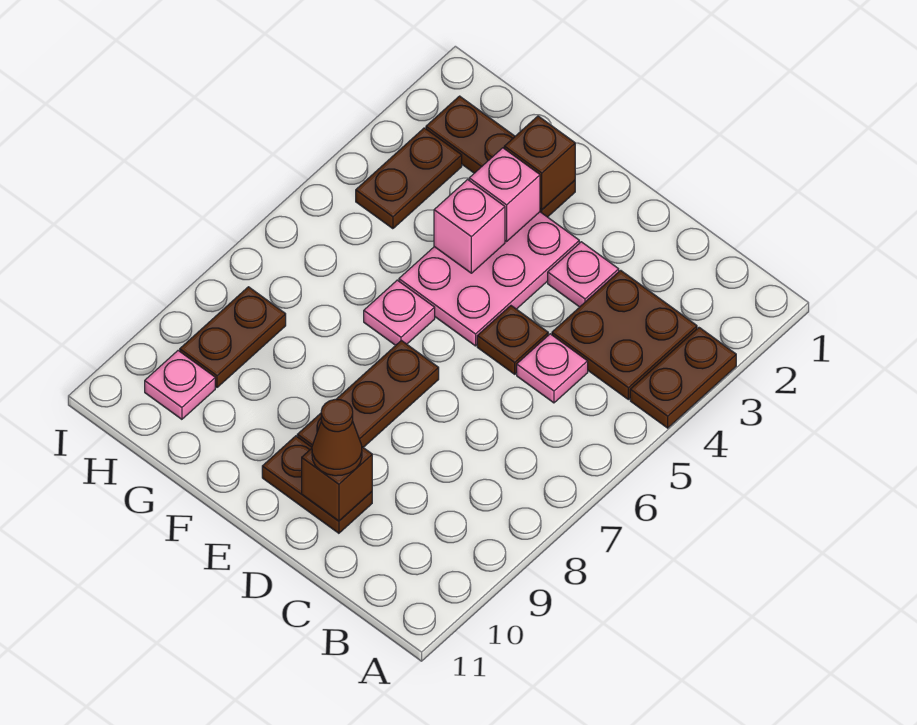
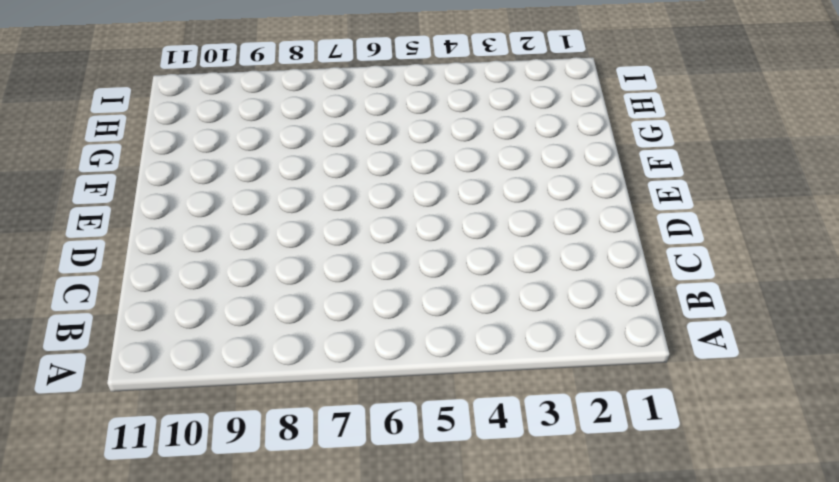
none -> brown plate A3:A4 level 1
none -> brown plate B3:C4 level 1
none -> pink plate C5 level 1

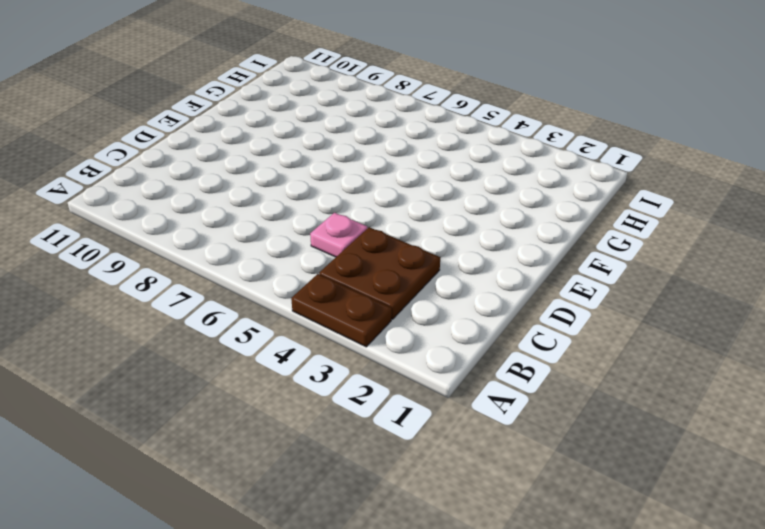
none -> pink plate D3 level 1
none -> brown plate D5 level 1
none -> brown plate D10:E10 level 1

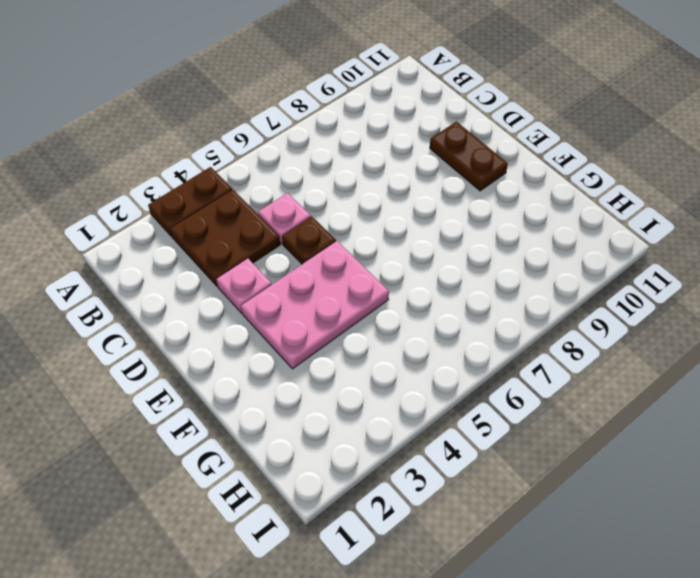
none -> brown plate E7:E9 level 1
none -> brown plate F2:H2 level 1
none -> pink plate F6 level 1

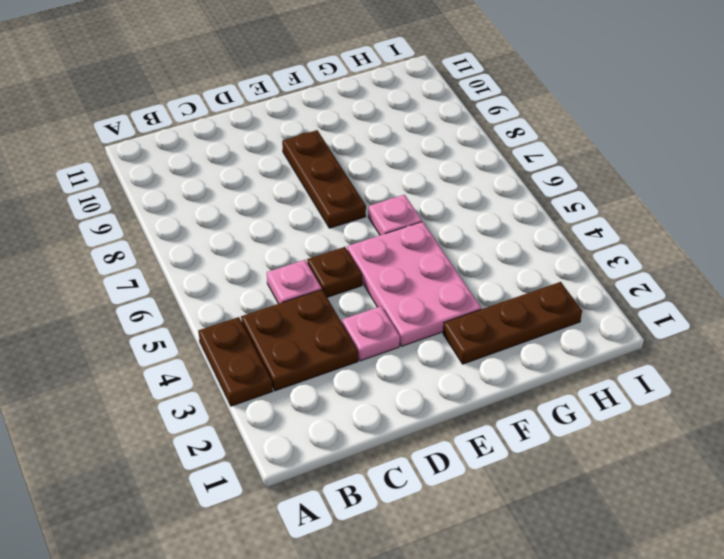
none -> brown plate D10:E10 level 1
none -> brown plate H3:H4 level 1
none -> brown plate H8:H9 level 1

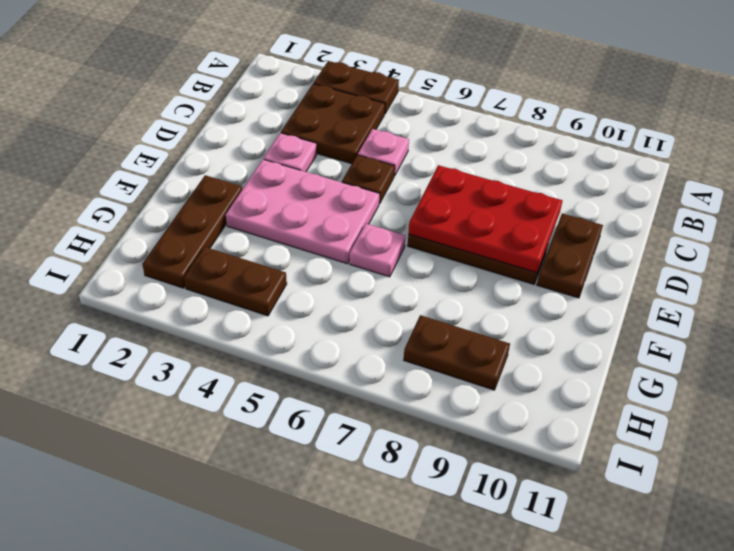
red plate D7:E9 level 2 -> none
none -> pink plate H10 level 1
none -> brown brick D10 level 2
none -> brown brick F2 level 2

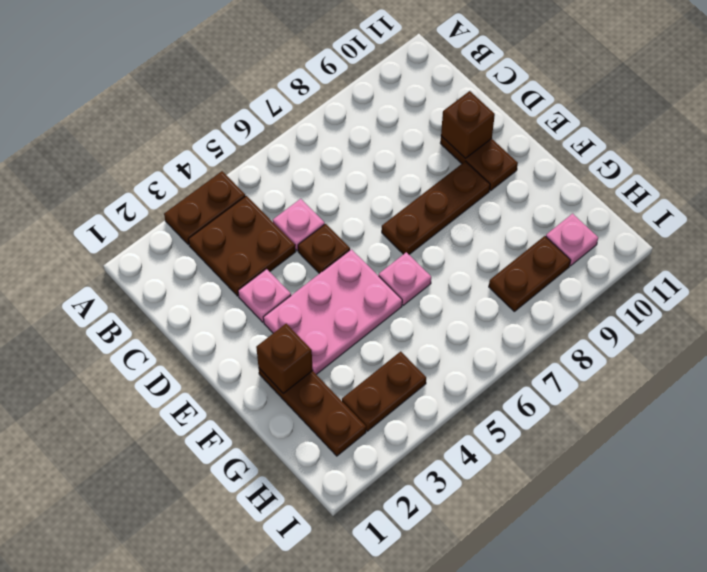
none -> pink brick F3 level 2
none -> pink brick F4 level 2
none -> brown cone D10 level 3

